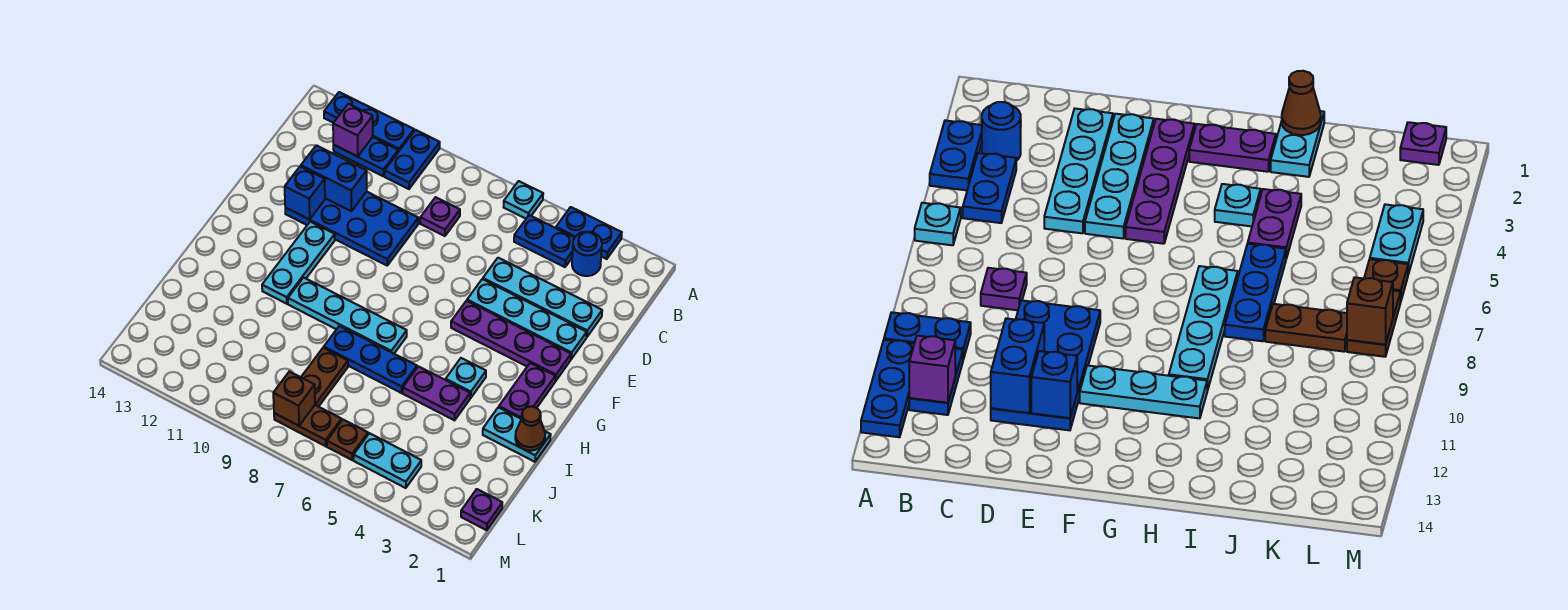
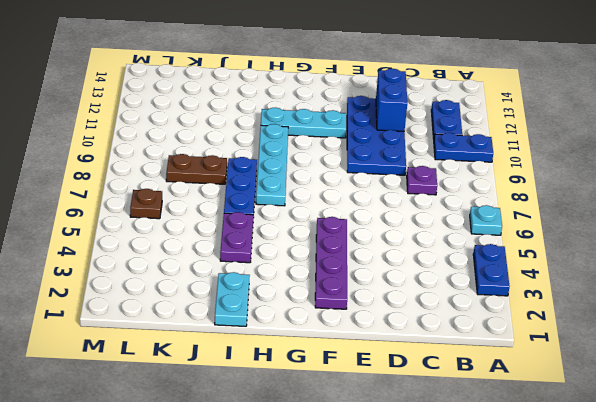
none -> blue plate A11:A13 level 1
none -> blue round brick B3 level 1
none -> blue plate B4:B5 level 1

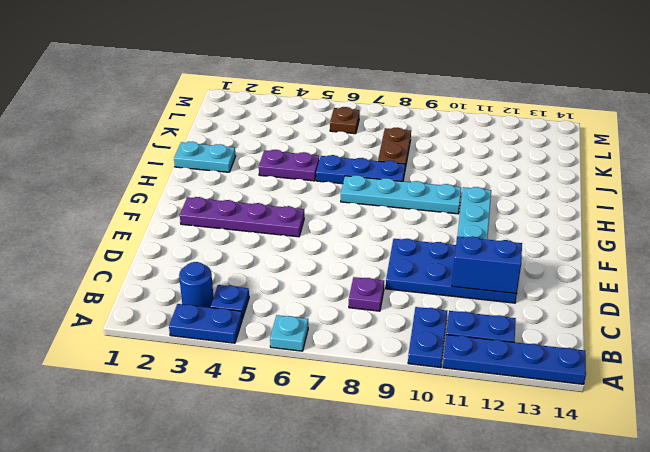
blue plate A11:A14 level 1 -> blue plate A11:A13 level 1
blue plate B4 level 1 -> blue plate B4:B5 level 1
none -> cyan plate D2:D5 level 1
none -> cyan plate E2:E5 level 1
none -> purple plate G2:H2 level 1

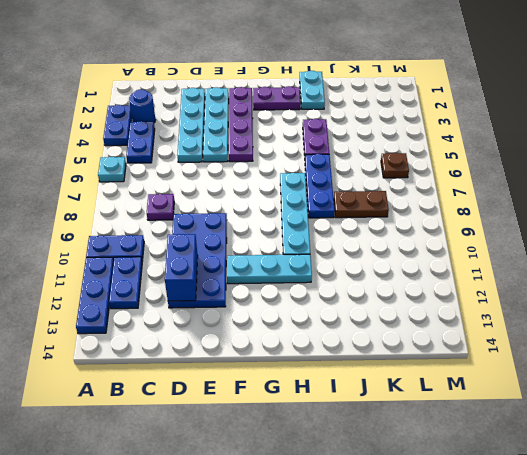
none -> cyan plate H4 level 1
none -> purple plate L1 level 1
none -> cyan plate L4:L5 level 1

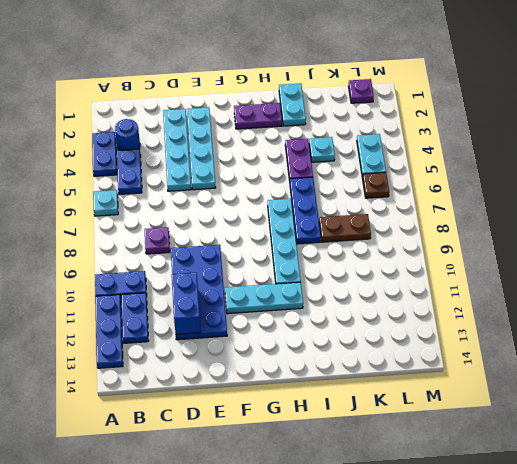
cyan plate J4 level 1 -> cyan plate H4 level 1
none -> purple plate F2:F5 level 1
none -> brown plate L7:L8 level 1
none -> purple brick B12 level 2

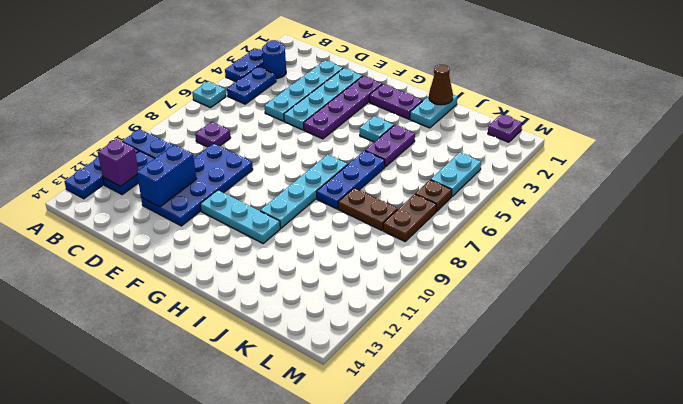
none -> blue brick E12 level 2
none -> brown brick L8 level 2

